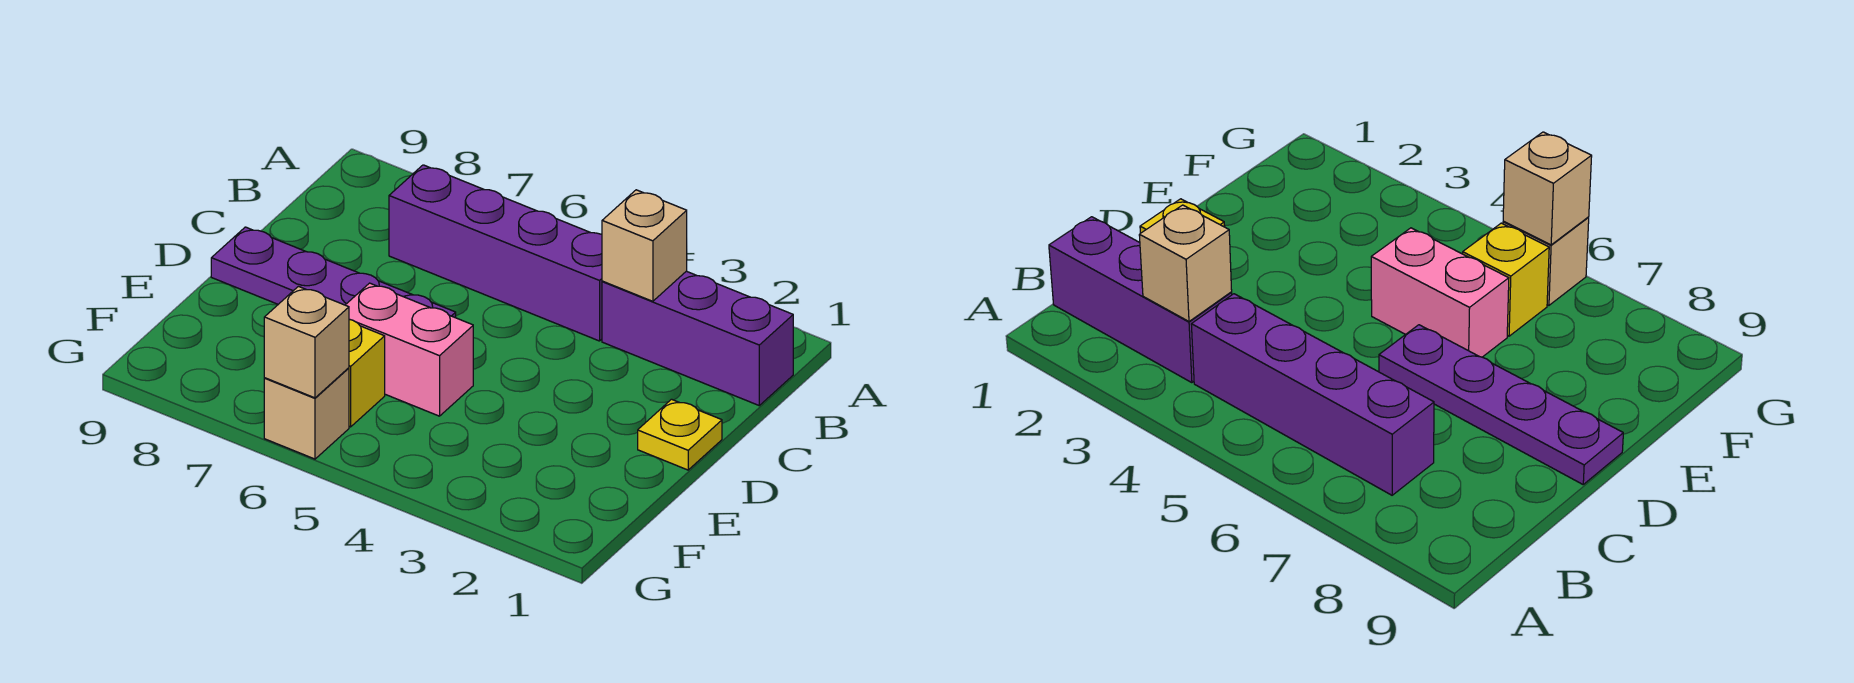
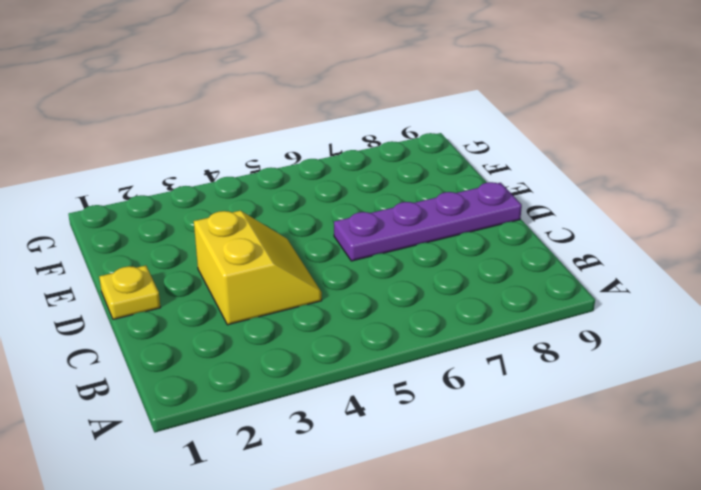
yellow slope C3:D4 level 1 top 3 -> none
none -> purple brick B1:B3 level 1
none -> purple brick B4:B7 level 1

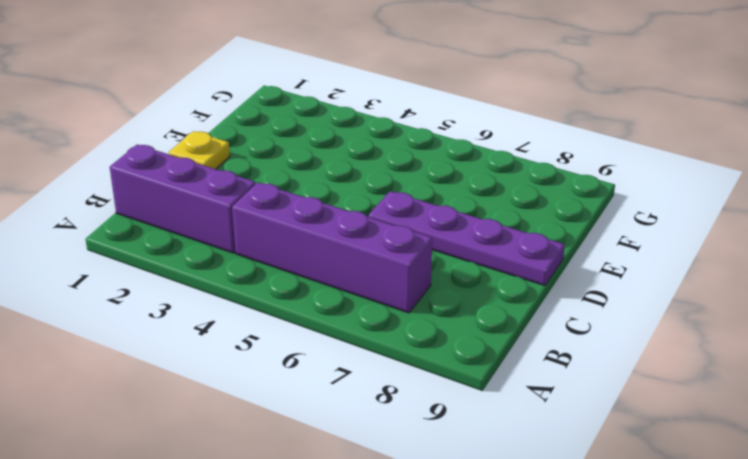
none -> pink brick E5:E6 level 1
none -> yellow brick F6 level 1

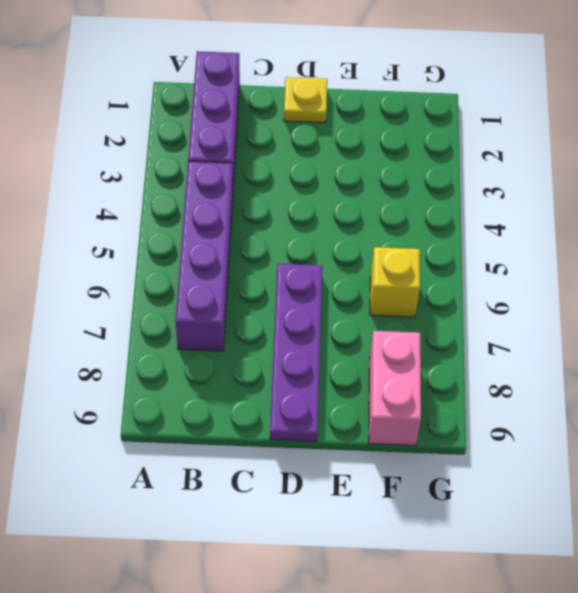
pink brick F8:F9 level 1 -> pink brick E5:E6 level 1
none -> tan brick G6 level 1
none -> tan brick B3 level 2

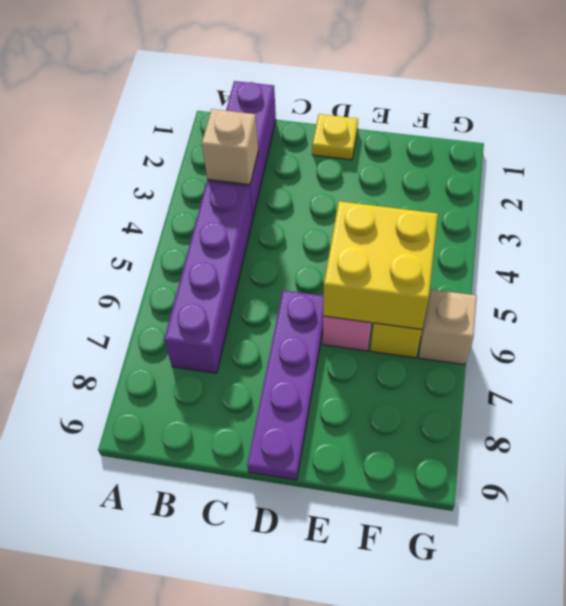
yellow brick E5:F6 level 2 -> none
none -> tan brick G6 level 2

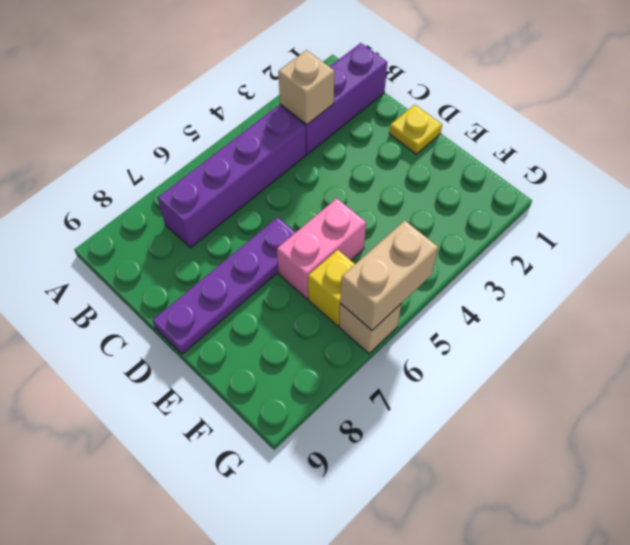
tan brick G5:G6 level 2 -> tan brick G6 level 2

